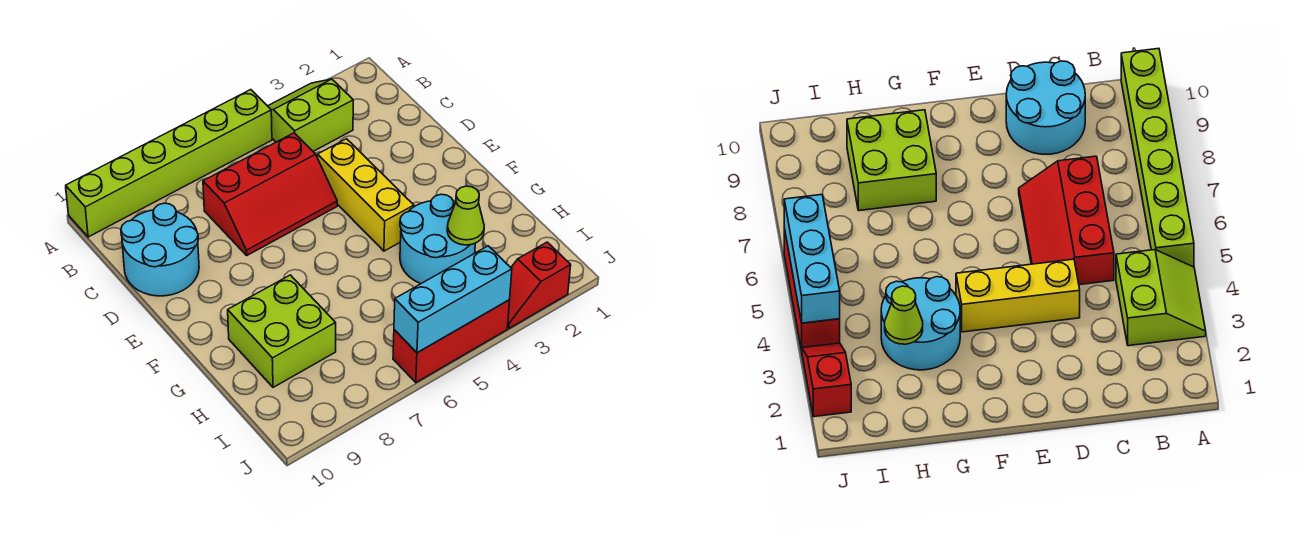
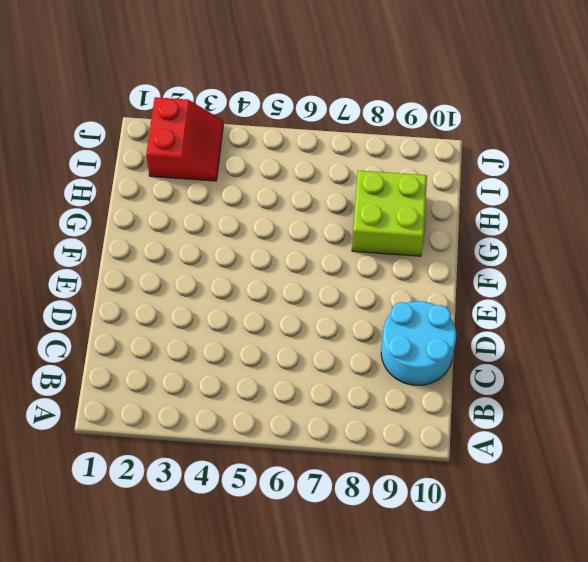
red slope I2:J3 level 1 top 2 -> red slope J2:J3 level 1 top 2
none -> lime slope A3:B4 level 1 top B
none -> lime brick A5:A10 level 1

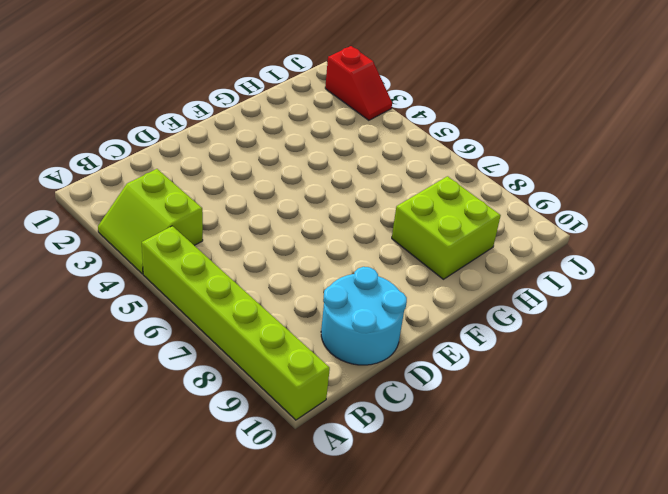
none -> red slope C5:D7 level 1 top C
none -> yellow brick D4:F4 level 1

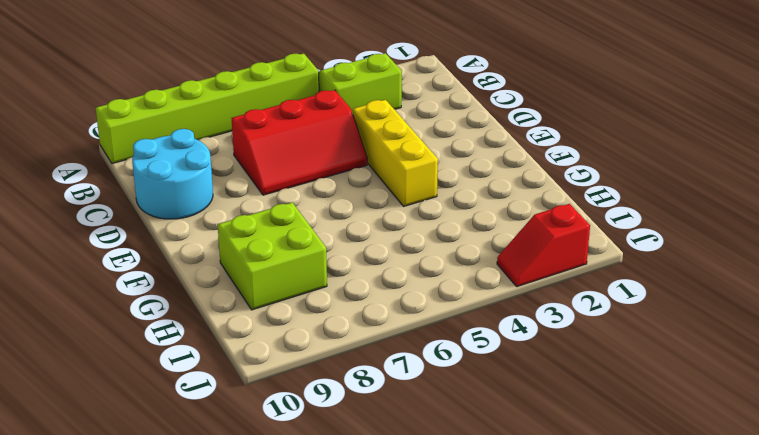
none -> cyan round brick G3:H4 level 1
none -> red brick J4:J6 level 1

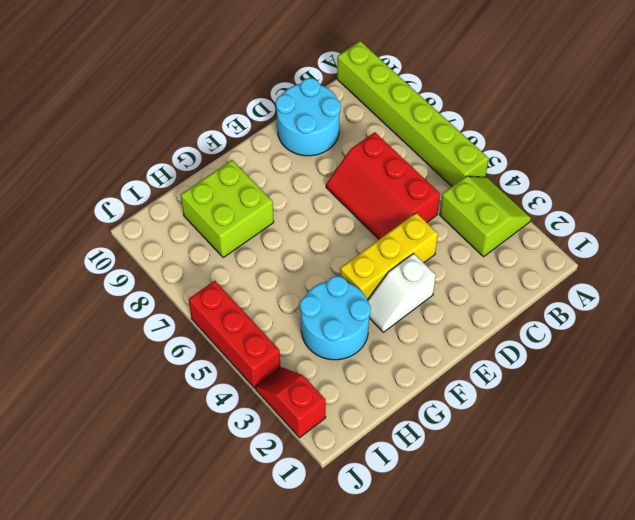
white slope E3:F3 level 1 top E -> none
none -> lime cone H3 level 2
none -> cyan brick J4:J6 level 2

